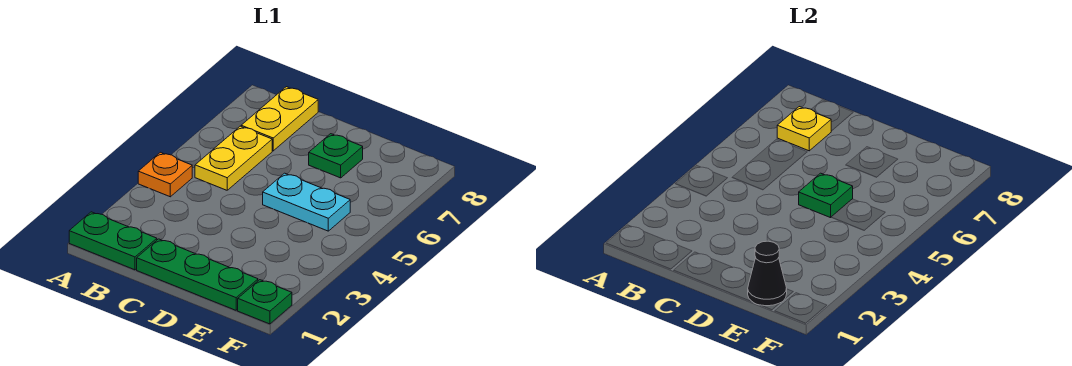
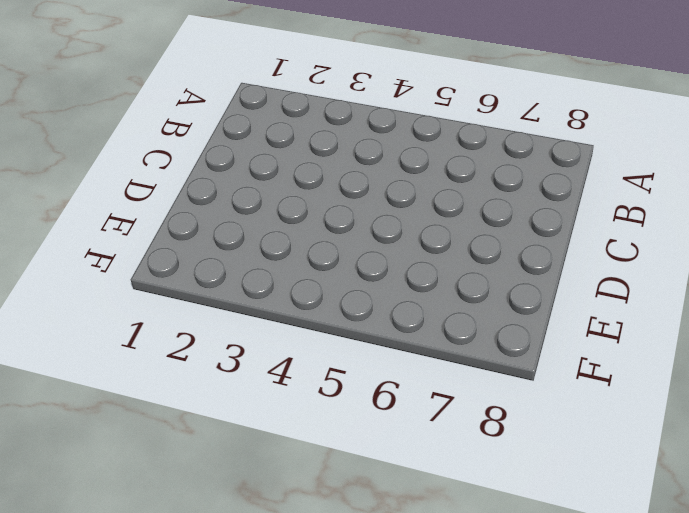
none -> green plate A1:B1 level 1
none -> orange plate A4 level 1

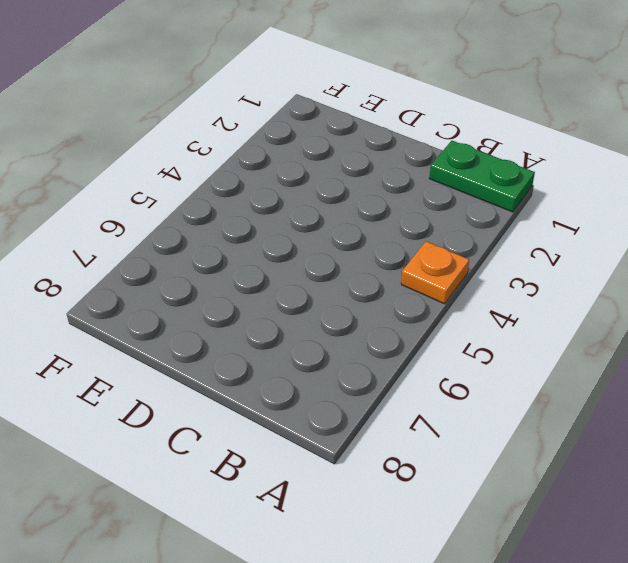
none -> yellow plate B5:B6 level 1
none -> yellow plate B7:B8 level 1

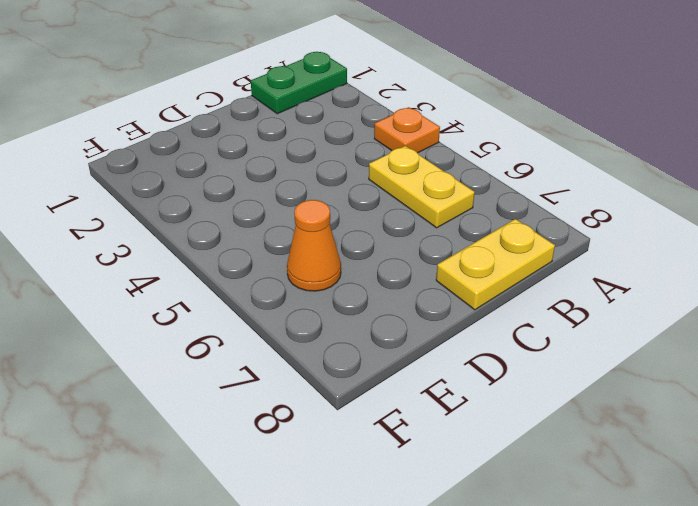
yellow plate B8:C8 level 1 -> yellow plate B7:B8 level 1
orange cone E6 level 1 -> none
none -> green plate C1:E1 level 1
none -> cyan plate D5:E5 level 1

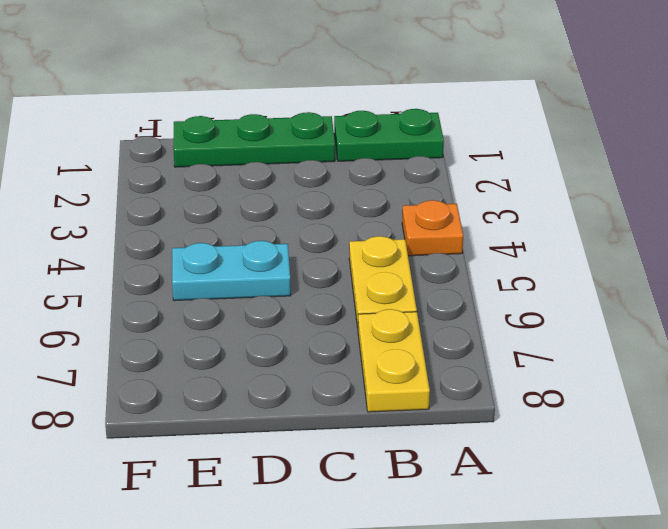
none -> green plate D7 level 1
none -> green plate F1 level 1

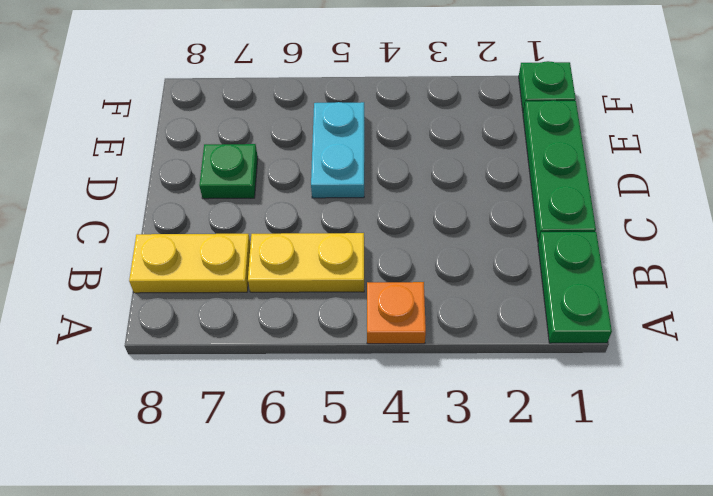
none -> yellow plate B7 level 2
none -> green plate D5 level 2

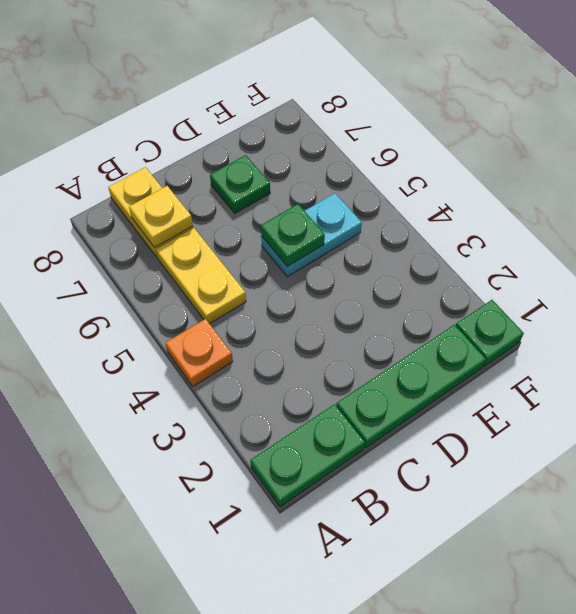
none -> black cone E1 level 2

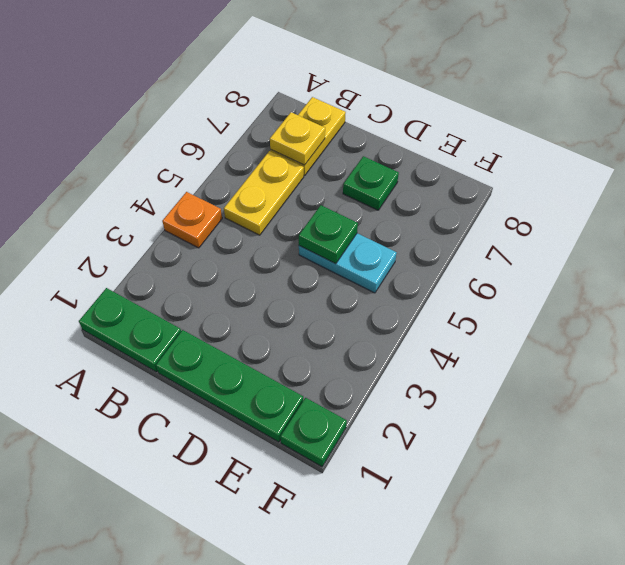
none -> black cone E1 level 2

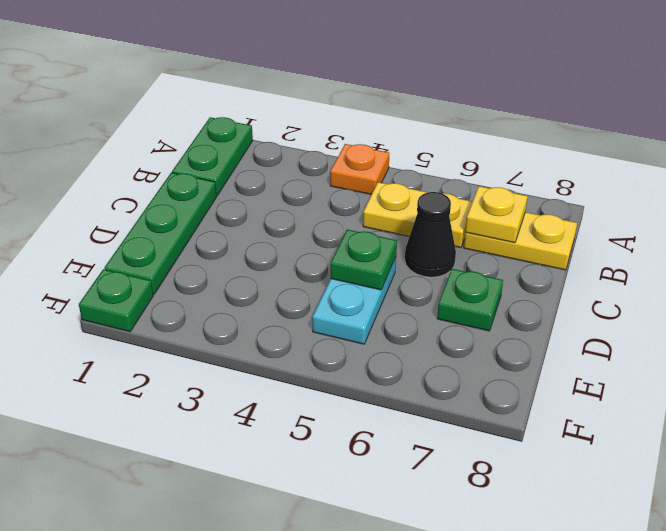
black cone C6 level 1 -> black cone E1 level 2

